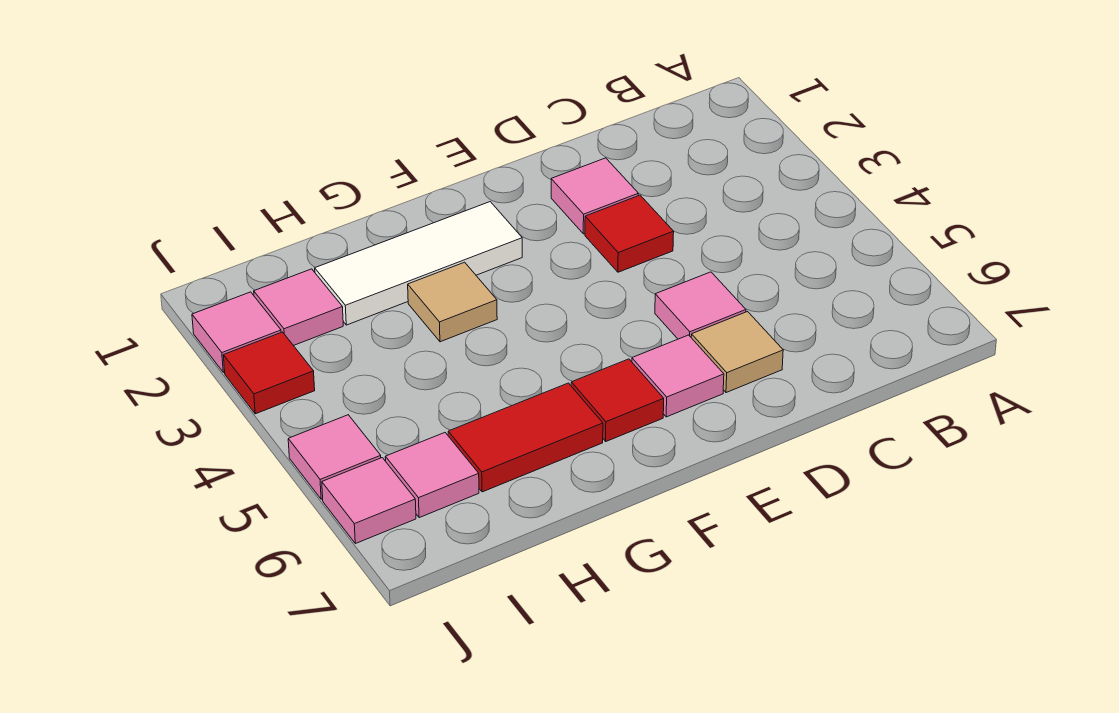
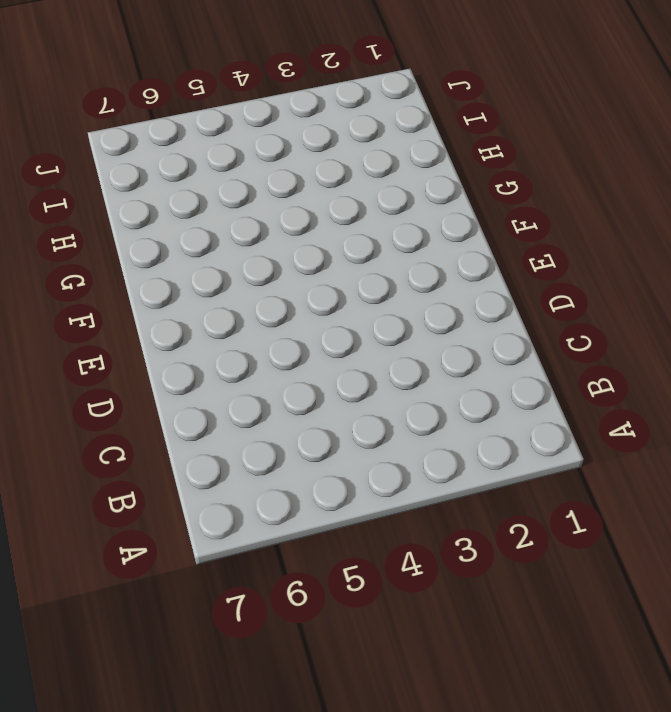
none -> pink tile D2 level 1
none -> red tile D3 level 1
none -> pink tile D5 level 1

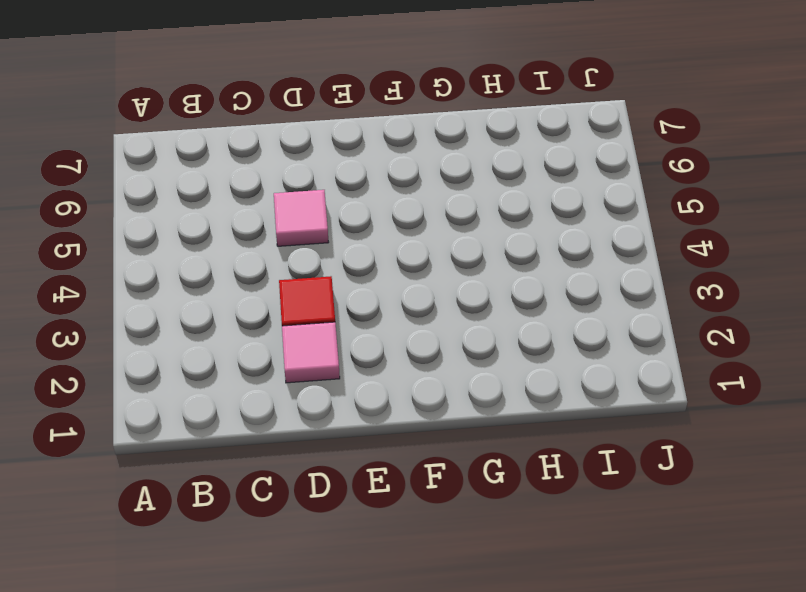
none -> tan tile D6 level 1
none -> pink tile E6 level 1
none -> white tile F2:H2 level 1

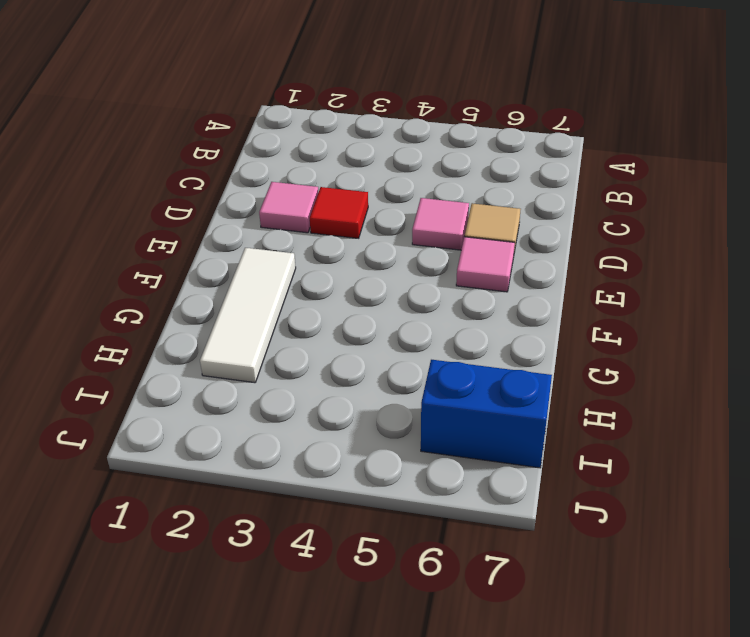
blue brick I6:I7 level 1 -> pink tile I6 level 1
none -> red tile F6 level 1
none -> tan tile G3 level 1
none -> red tile G6:H6 level 1

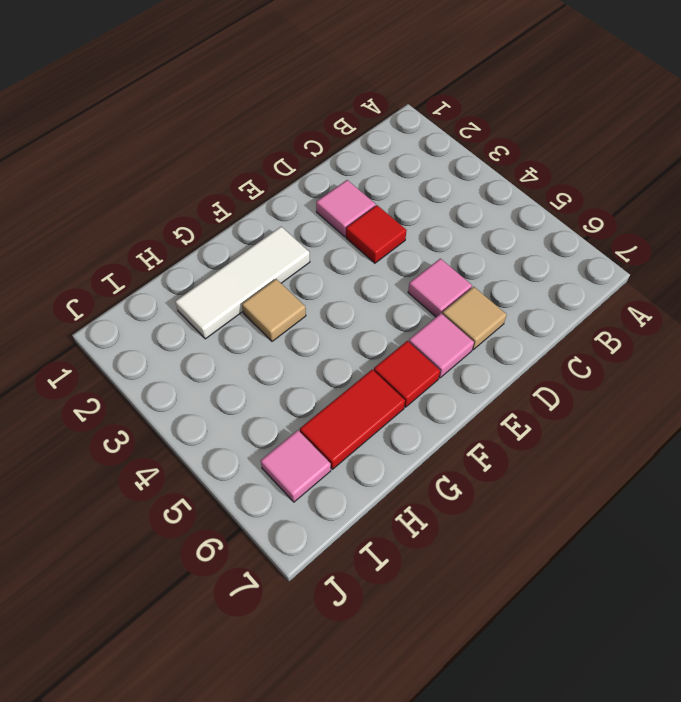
none -> pink tile I2 level 1
none -> pink tile J2 level 1
none -> red tile J3 level 1

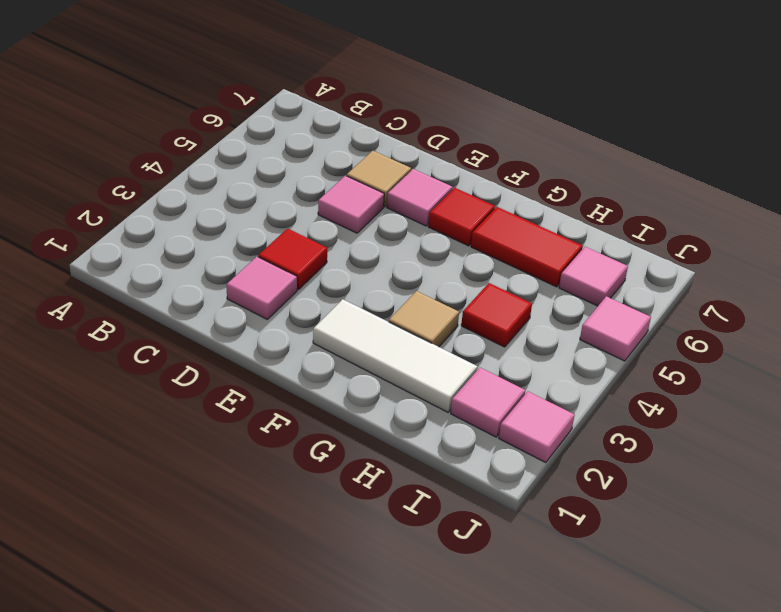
red tile H4 level 1 -> red tile J3 level 1
none -> pink tile J6 level 1

